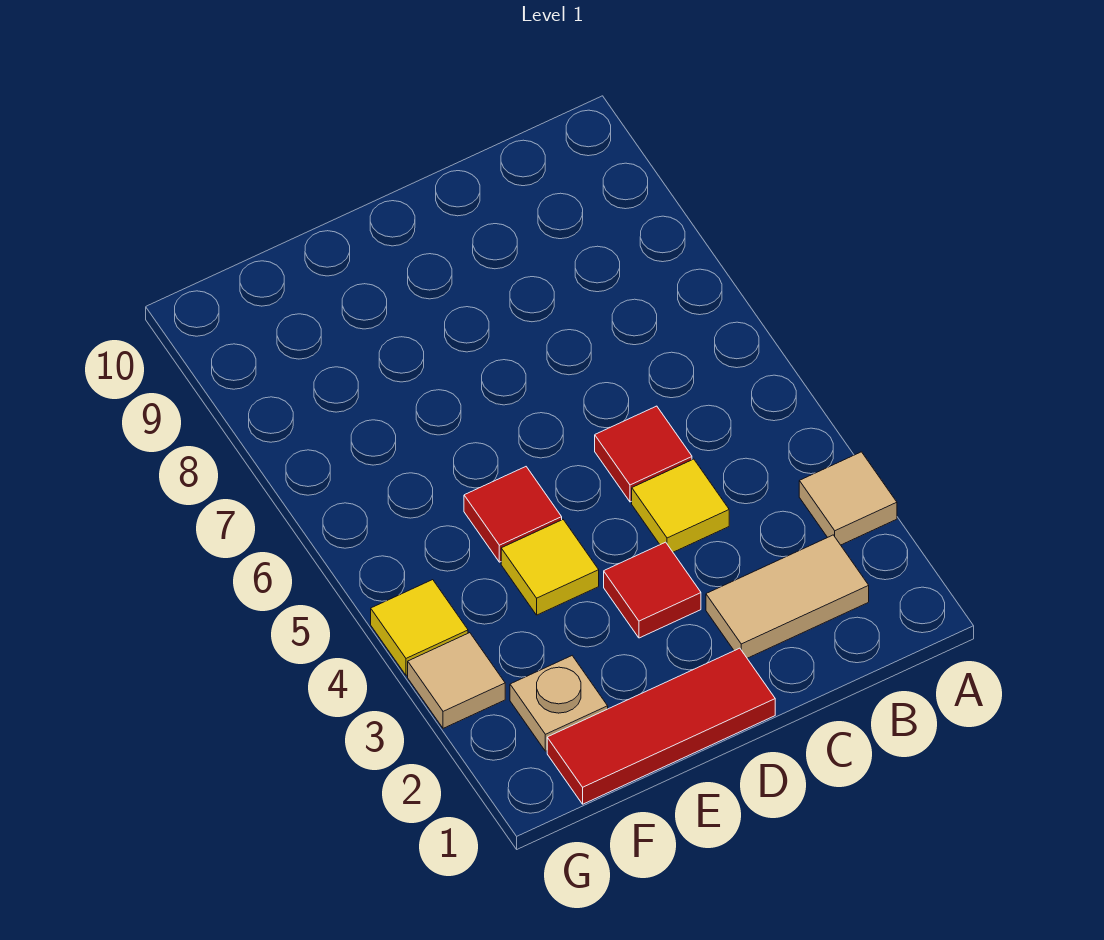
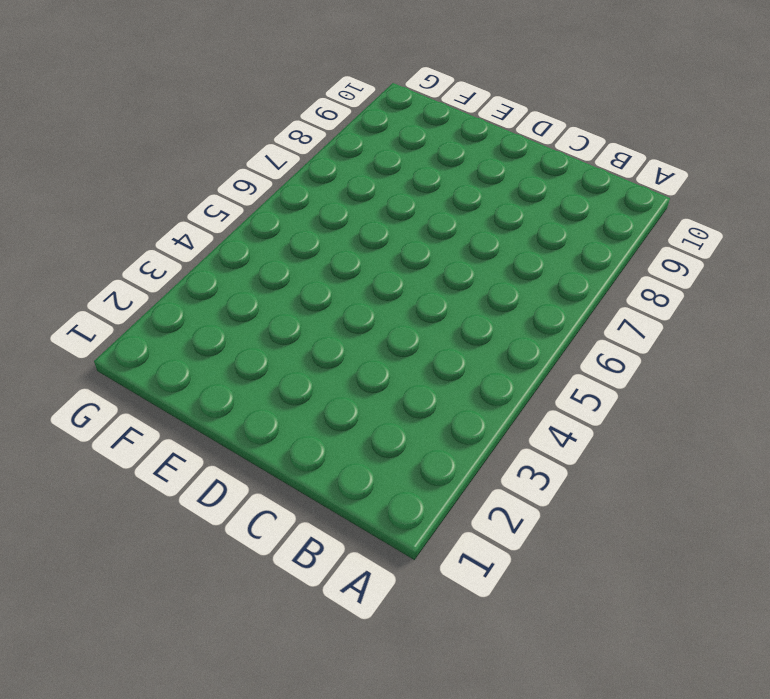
none -> tan tile A3 level 1
none -> tan tile B2:C2 level 1

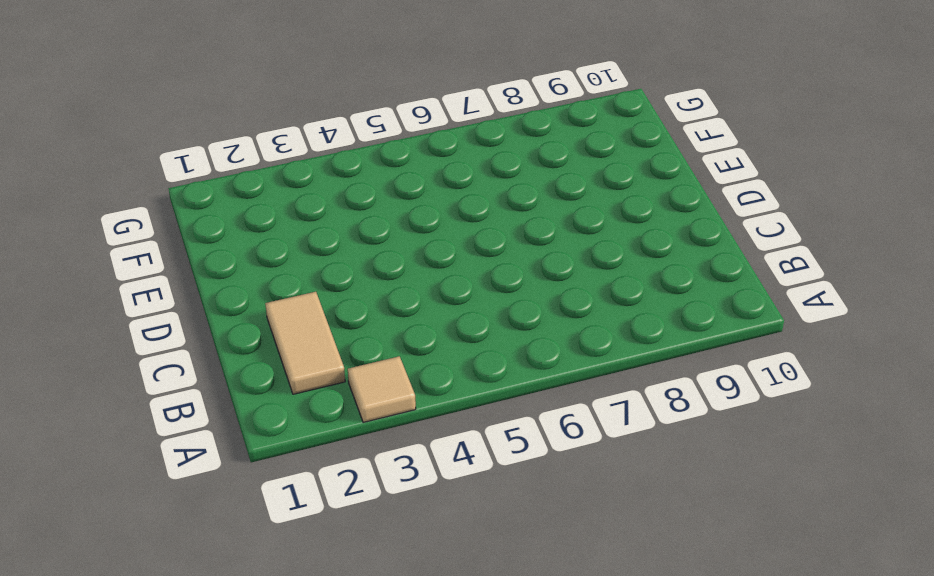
none -> yellow tile C4 level 1
none -> red tile C5 level 1

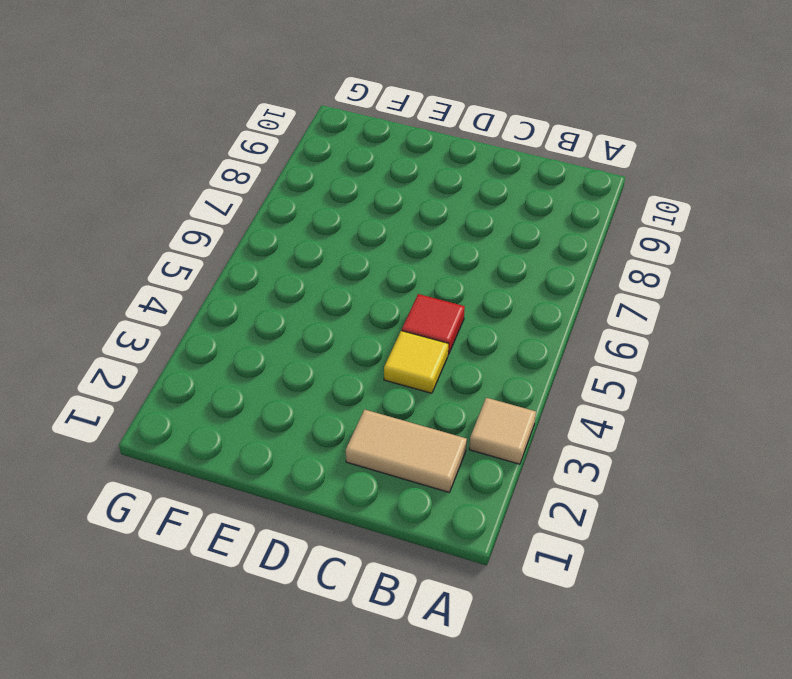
none -> red tile D1:F1 level 1
none -> red tile D3 level 1

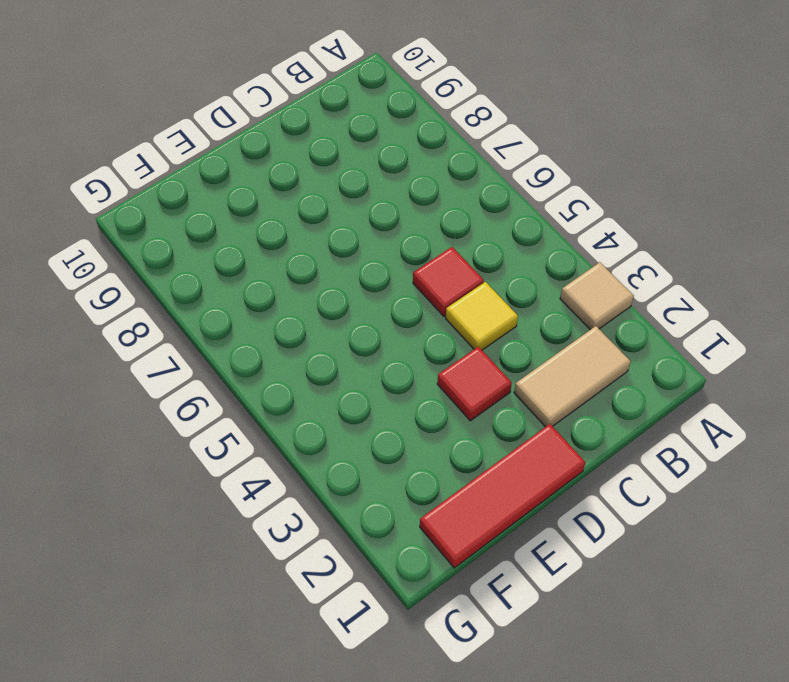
none -> yellow tile E4 level 1
none -> red tile E5 level 1

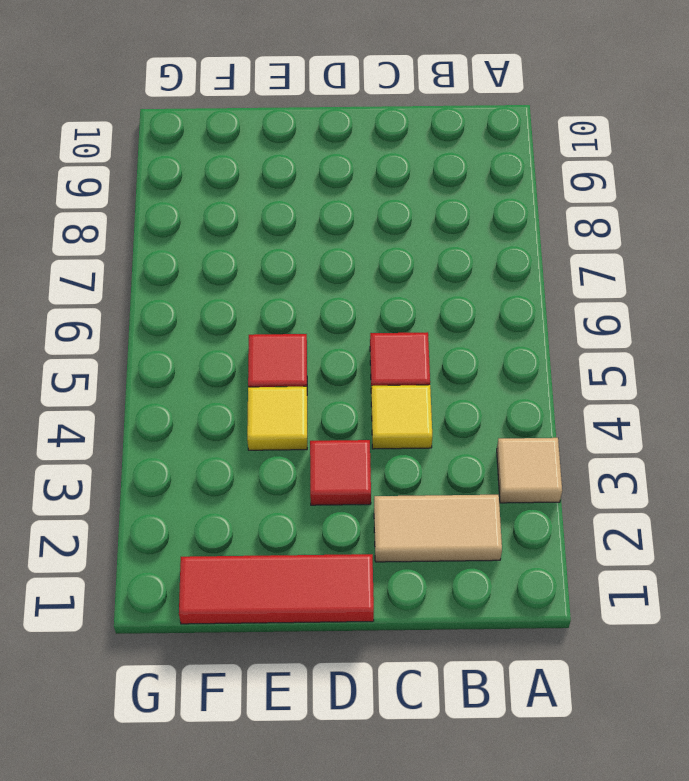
none -> tan plate F2 level 1
none -> tan tile G3 level 1

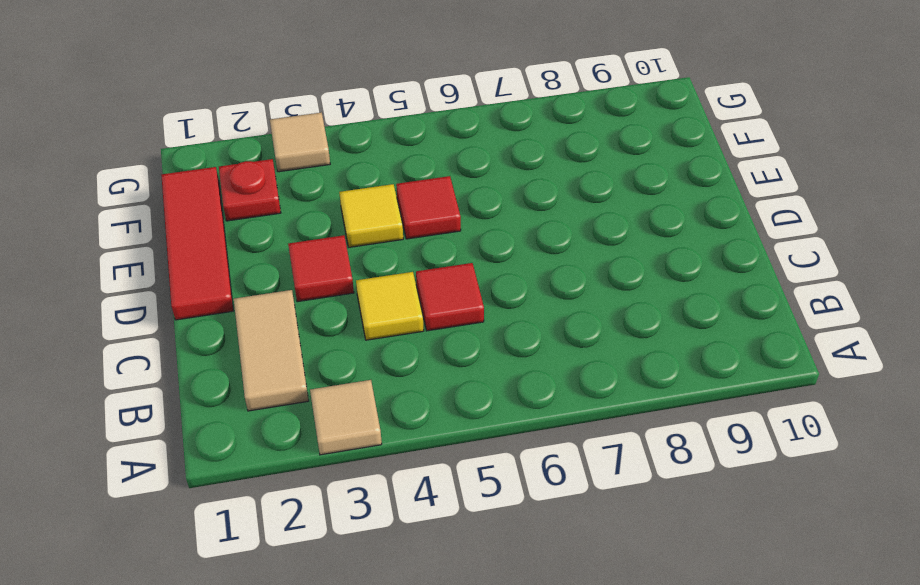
red plate F2 level 1 -> tan plate F2 level 1
none -> yellow tile G4 level 1

